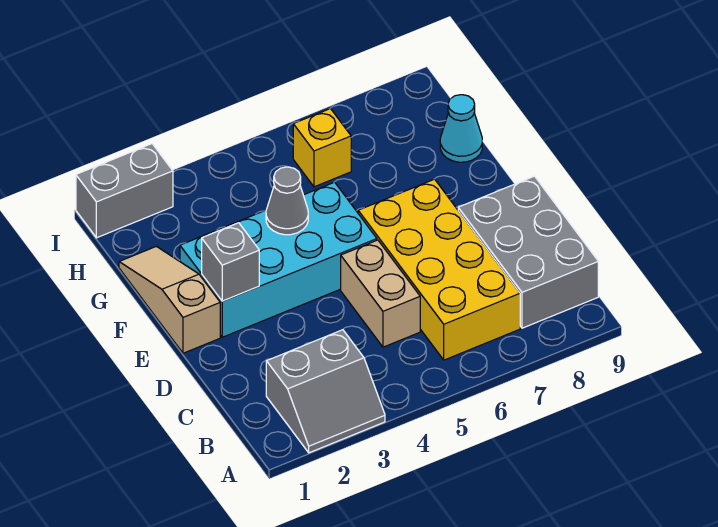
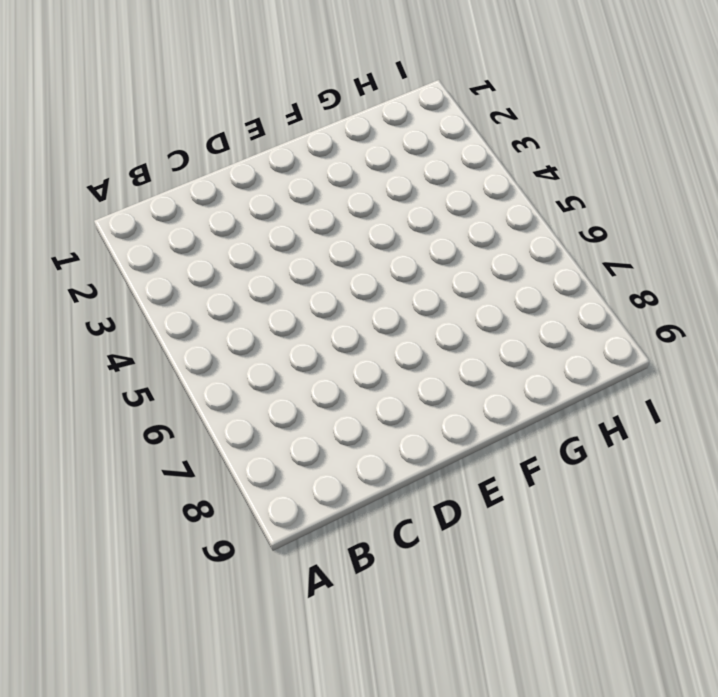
none -> grey slope A2:B3 level 1 top B
none -> yellow brick B6:E7 level 1

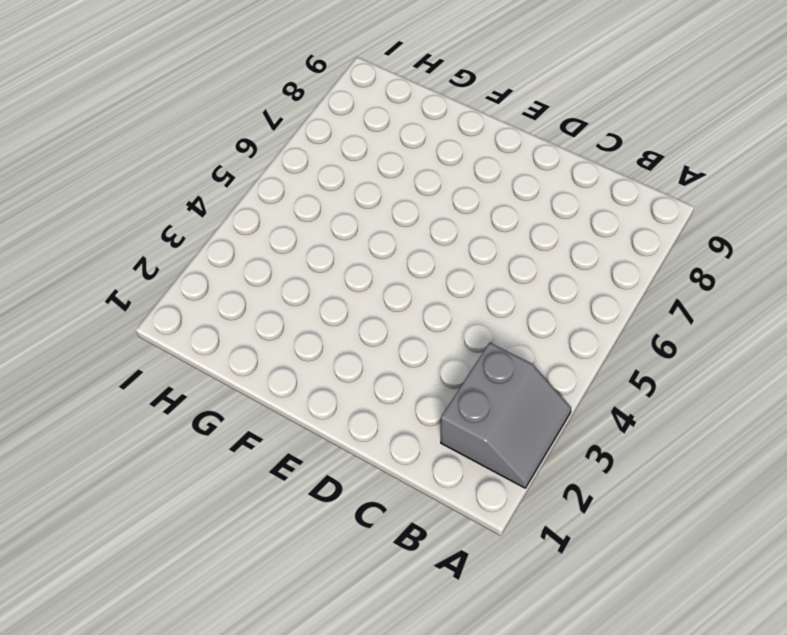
none -> yellow brick B6:E7 level 1
none -> grey brick B8:D9 level 1

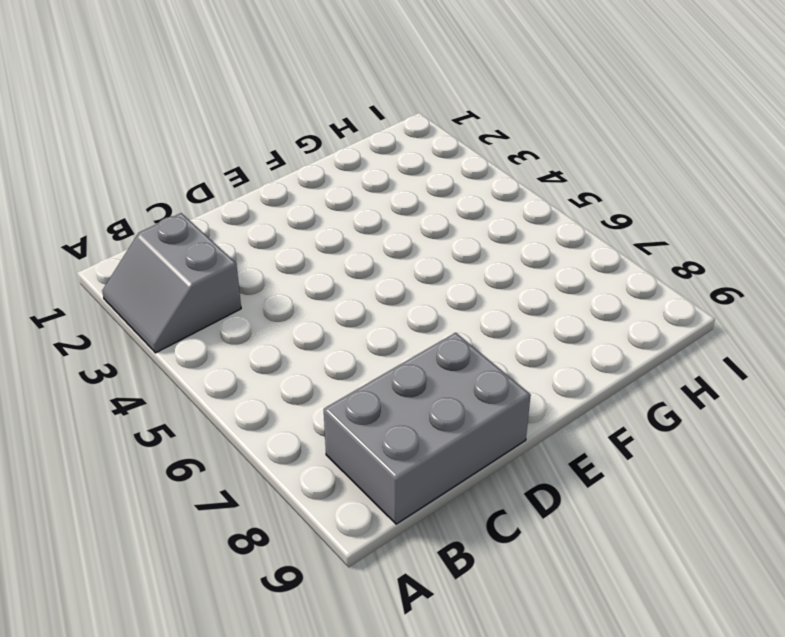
none -> yellow brick B6:E7 level 1
none -> tan brick C5:D5 level 1

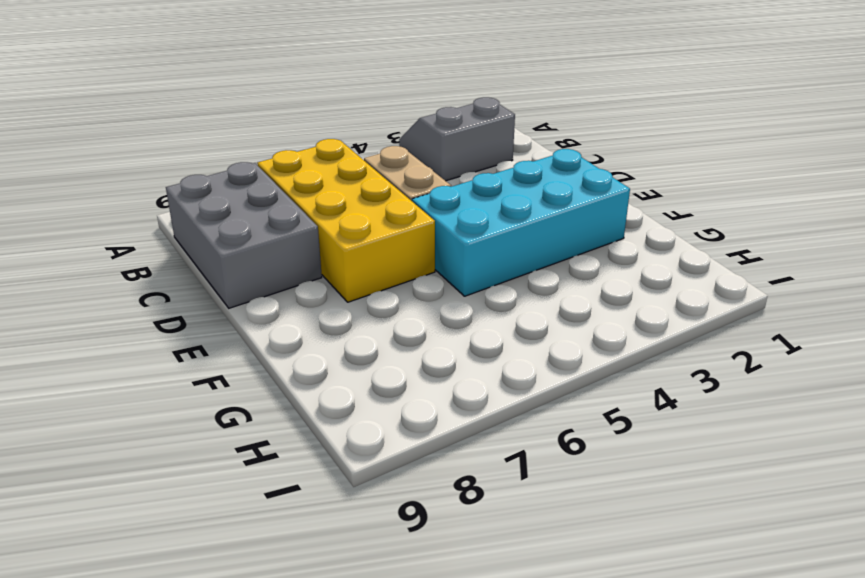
none -> tan slope E1:G1 level 1 top E
none -> cyan cone G9 level 1

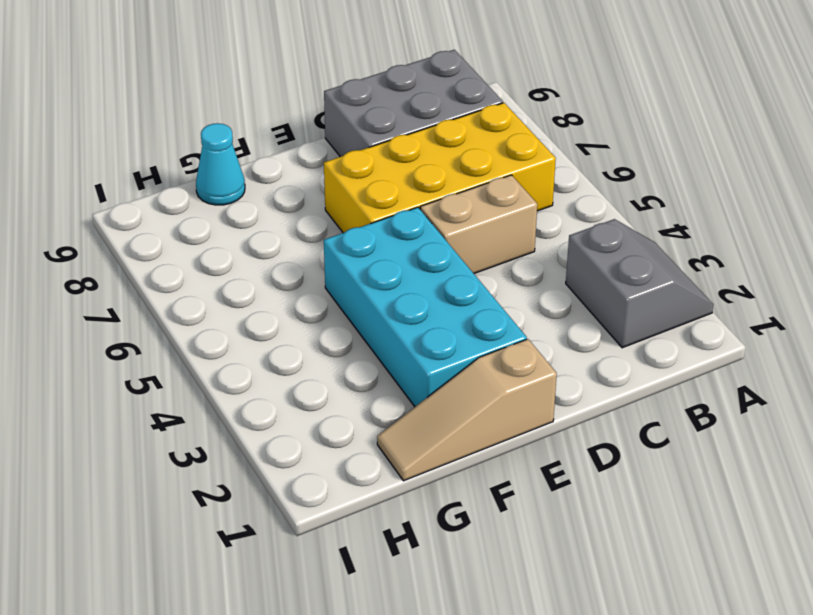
none -> yellow brick H6 level 1
none -> grey brick I1:I2 level 1

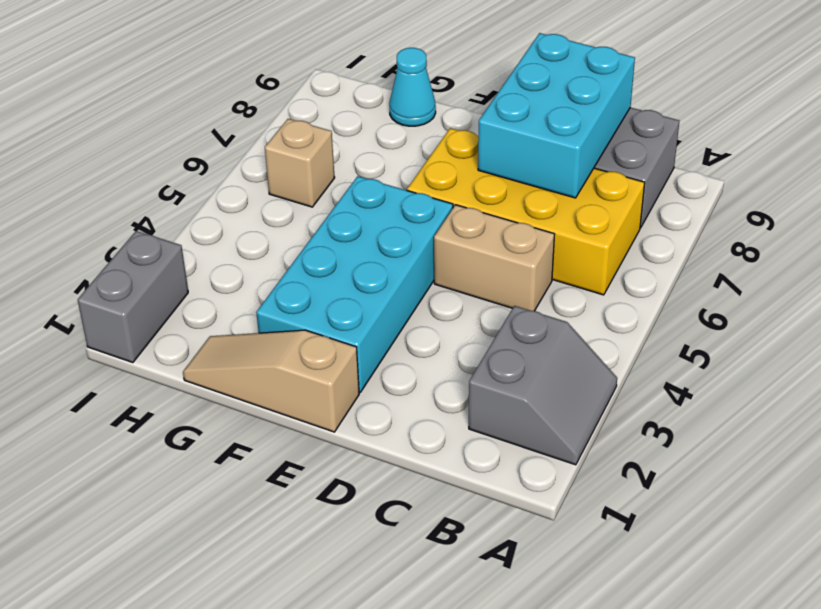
cyan brick C7:D9 level 2 -> none
tan brick H6 level 1 -> yellow brick H6 level 1
none -> grey brick E2 level 2
none -> grey cone F4 level 2

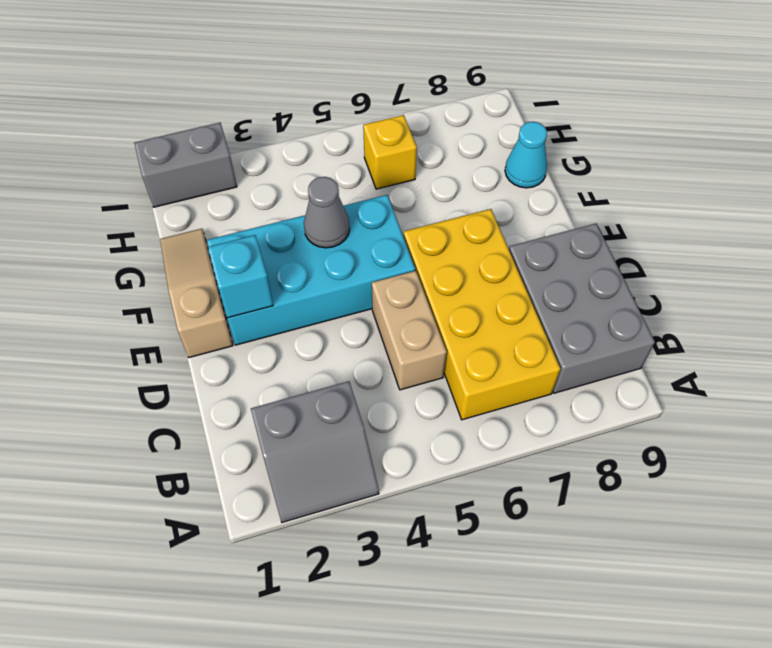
cyan brick E2 level 2 -> grey brick E2 level 2

